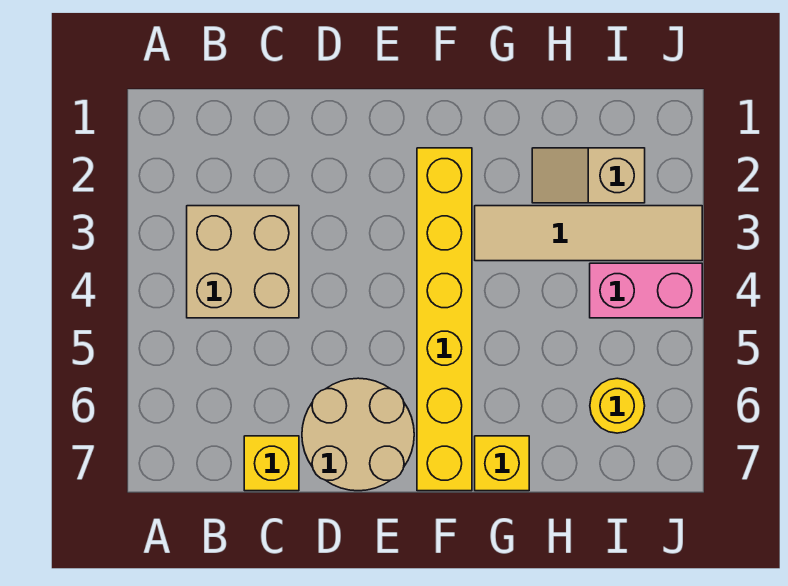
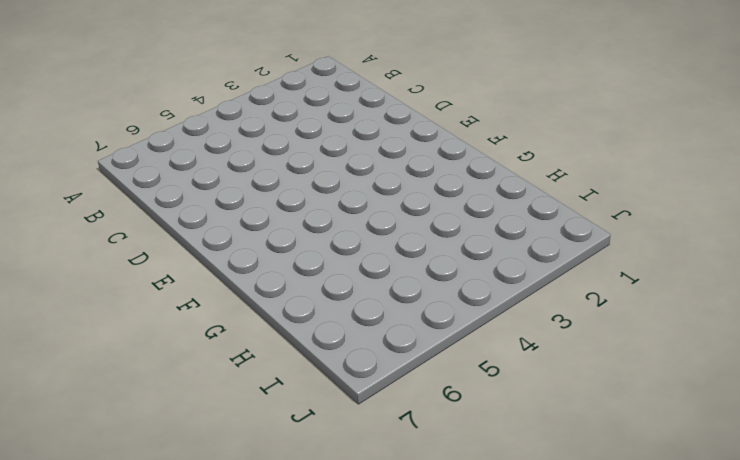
none -> tan brick B3:C4 level 1
none -> yellow brick C7 level 1

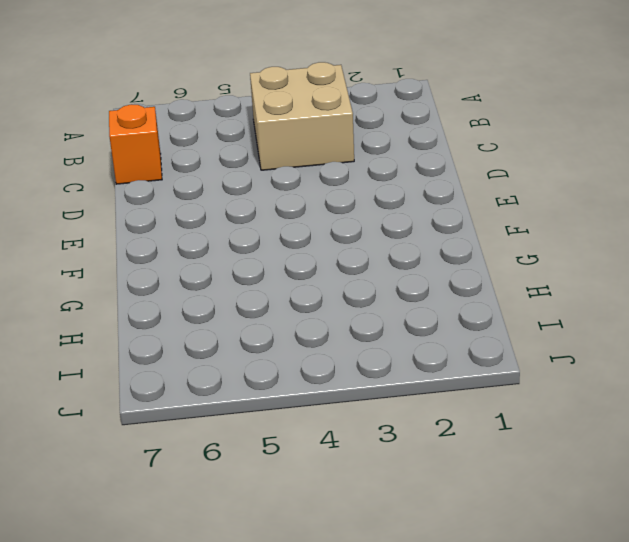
orange brick C7 level 1 -> yellow brick C7 level 1
none -> tan round brick D6:E7 level 1
none -> yellow brick F2:F7 level 1

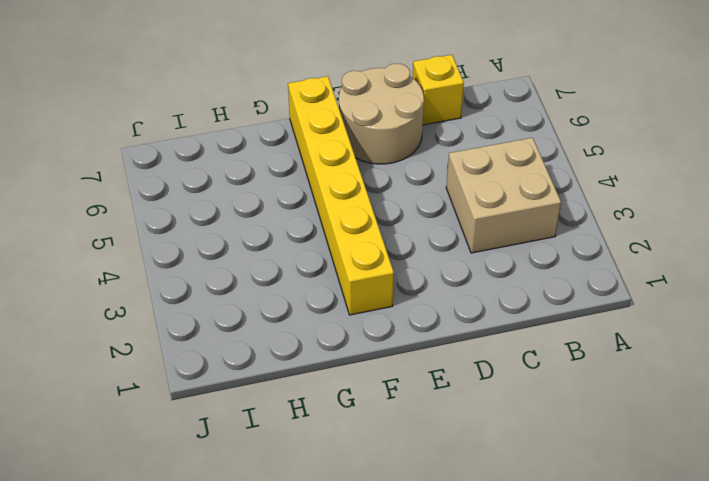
none -> tan tile G3:J3 level 1
none -> yellow brick G7 level 1

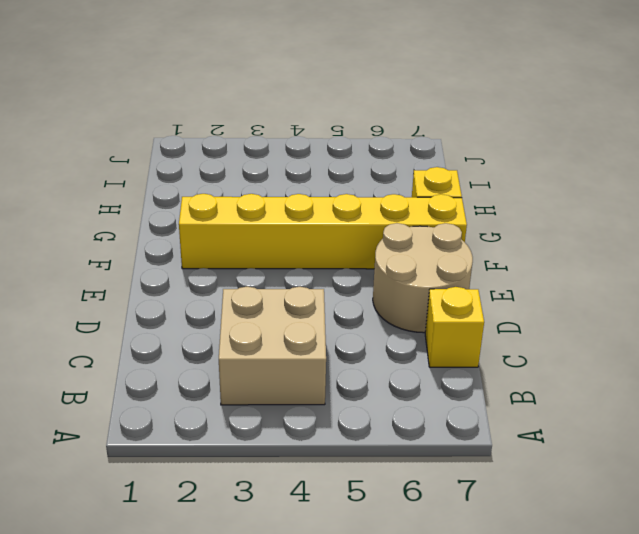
none -> tan tile G3:J3 level 1
none -> tan slope H2:I2 level 1 top I

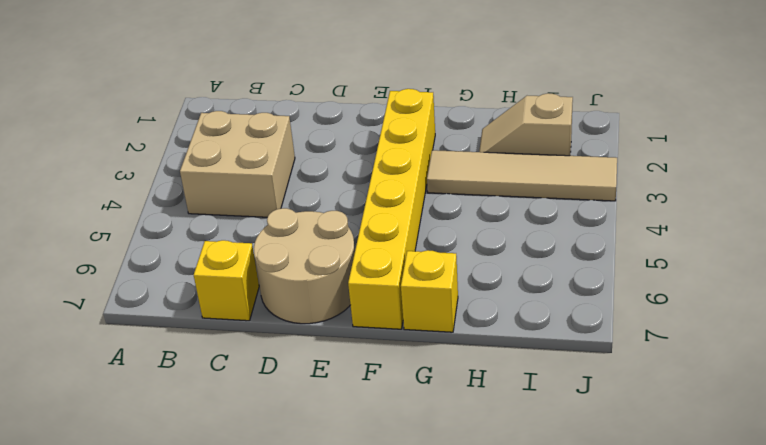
none -> pink brick I4:J4 level 1
none -> yellow round brick I6 level 1

